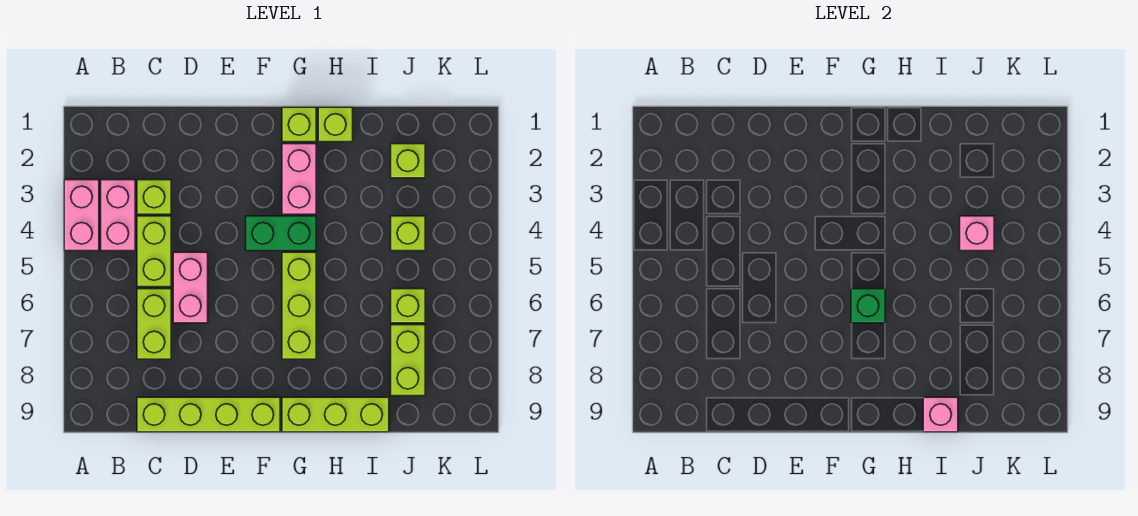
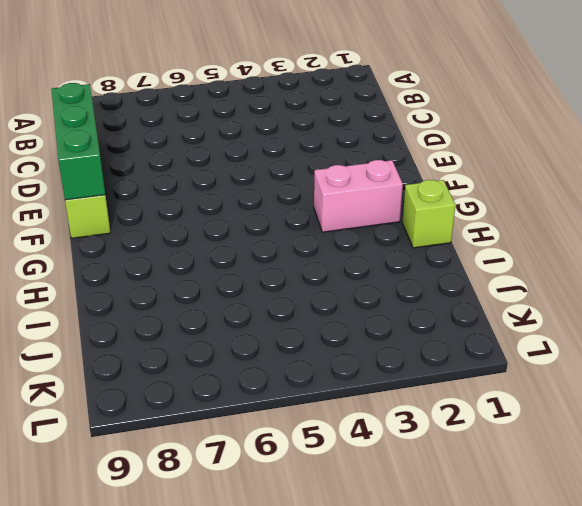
green brick D9:F9 level 2 -> none
none -> pink brick A3:A4 level 1
none -> pink brick B3:B4 level 1
none -> lime brick C3 level 1

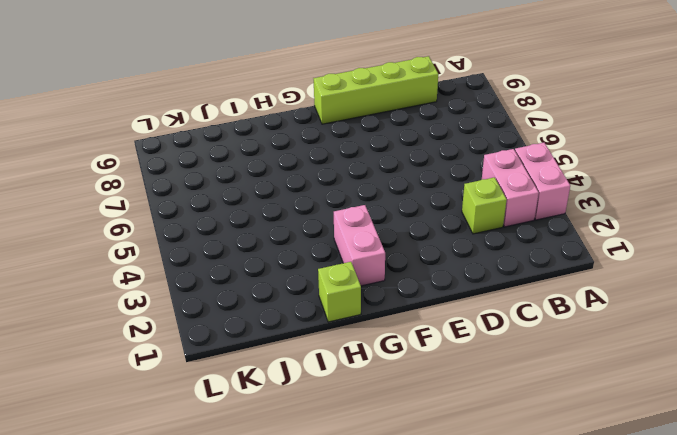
none -> lime brick C4:C5 level 1
none -> lime brick C6:C7 level 1
none -> pink brick D5:D6 level 1

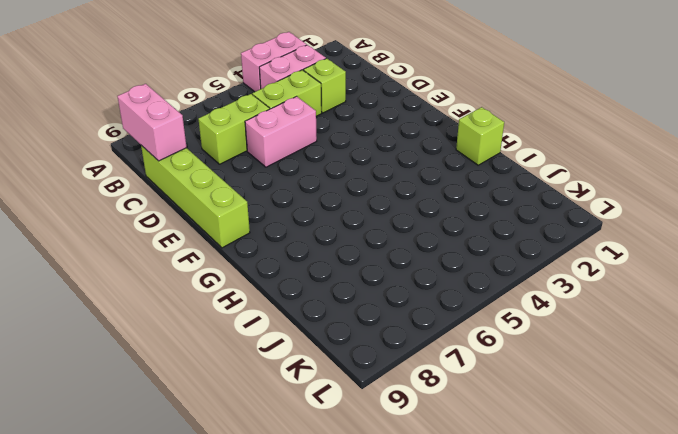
pink brick B9:C9 level 2 -> pink brick G2:G3 level 1
none -> green brick F4:G4 level 1
none -> lime brick G1 level 1
none -> lime brick G5:G7 level 1

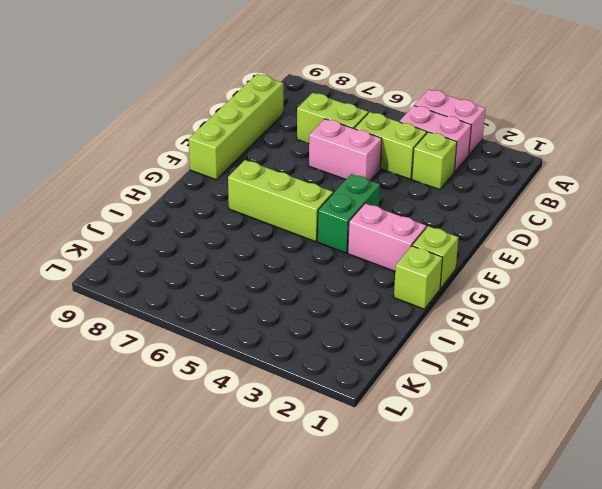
none -> lime brick G9:I9 level 1
none -> lime brick J2 level 1
none -> lime brick J4 level 1

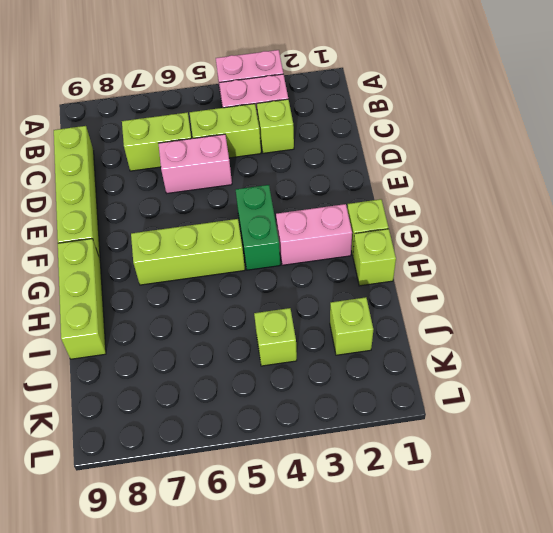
none -> lime brick J6 level 1
none -> lime brick J7:J8 level 1
none -> green brick G6 level 2

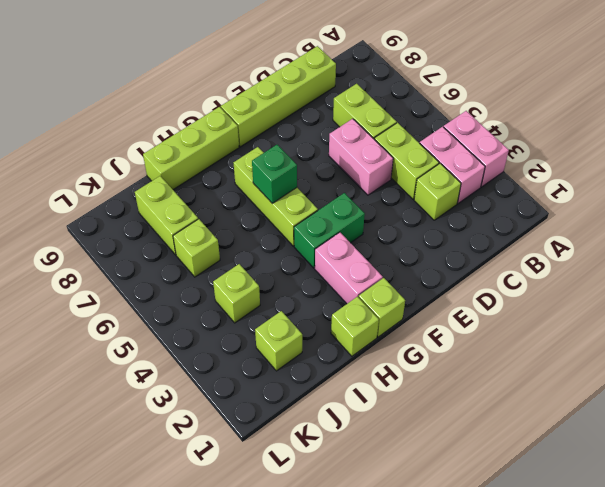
none -> pink brick I9 level 2
none -> pink brick J4 level 2

